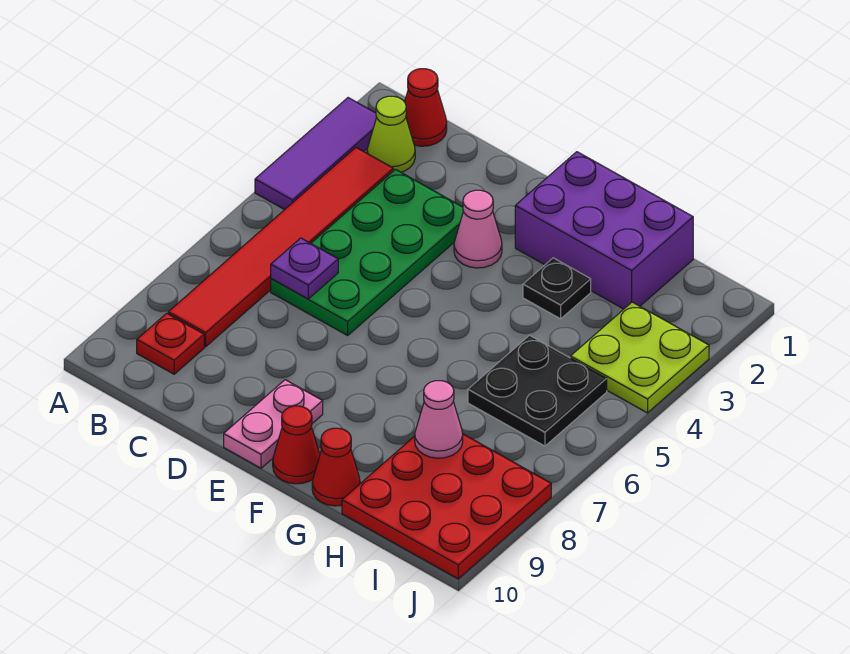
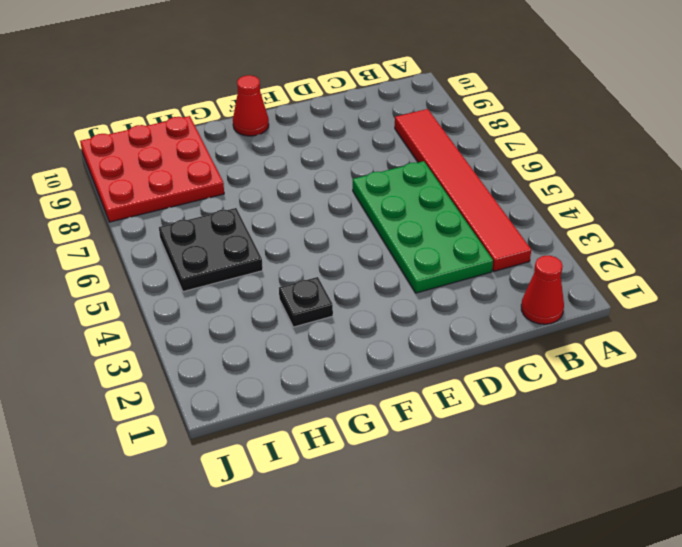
none -> purple tile A2:A4 level 1
none -> lime cone B2 level 1
none -> red plate B9 level 1

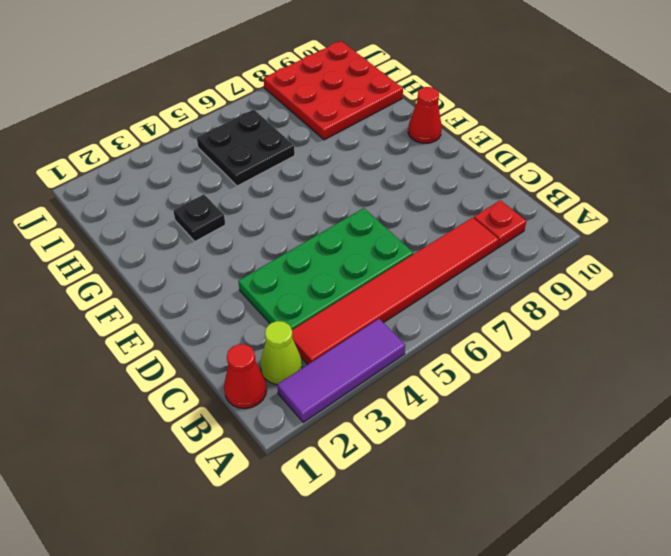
none -> pink cone E3 level 1
none -> pink plate E9:E10 level 1
none -> purple brick F1:H2 level 1

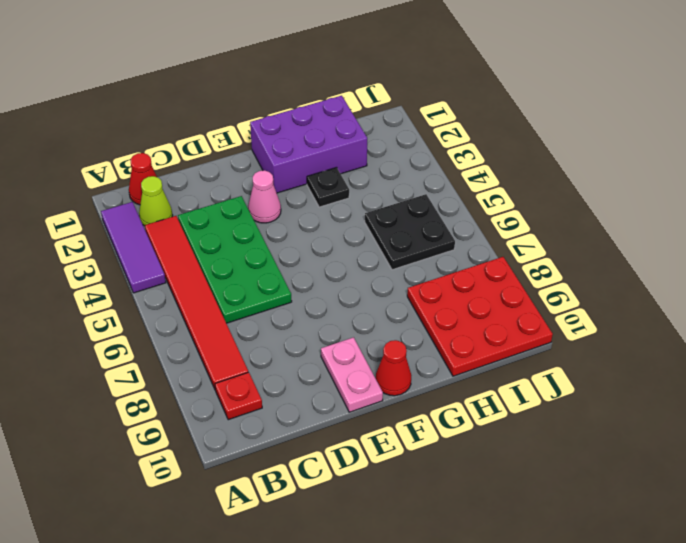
none -> red cone G10 level 1
none -> lime plate I3:J4 level 1
none -> purple plate C6 level 2

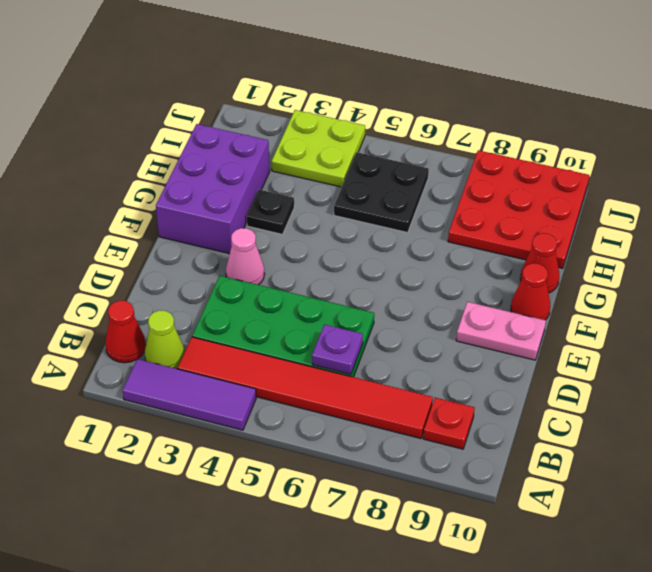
none -> pink cone H8 level 2

